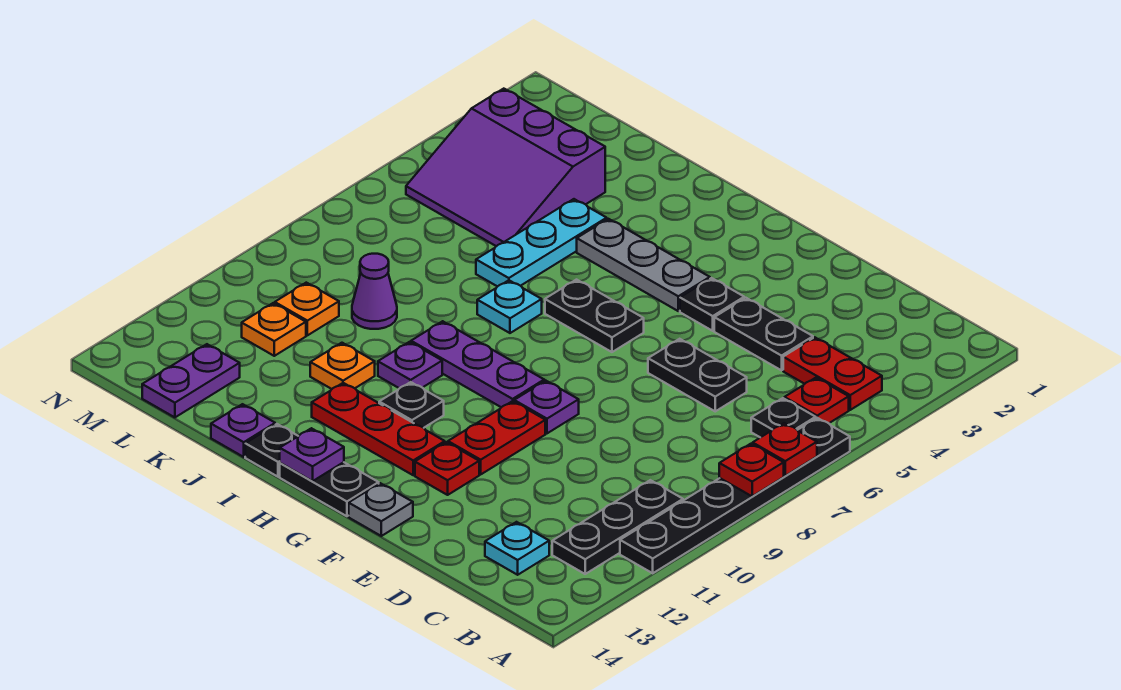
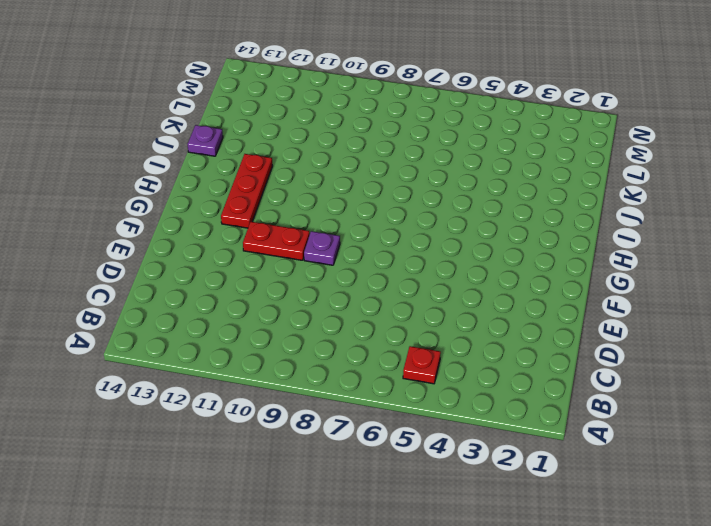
none -> black plate A6:A11 level 1
none -> red plate B4:C4 level 1
none -> black plate B6 level 1
none -> black plate B10:B12 level 1

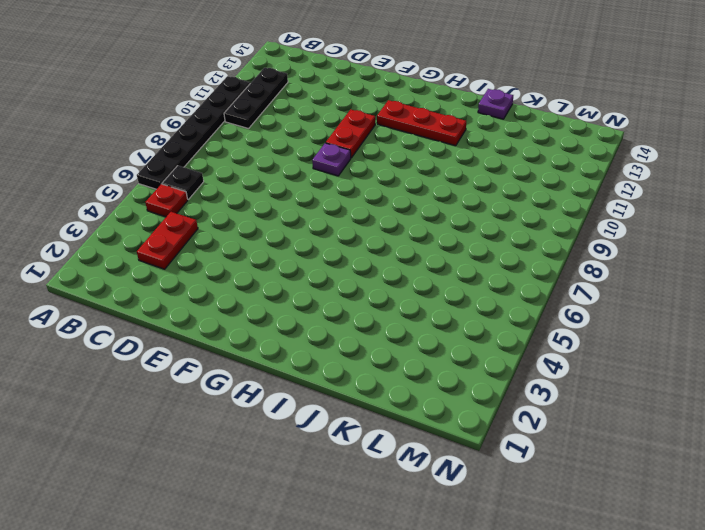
red plate C3:C4 level 1 -> red plate B4:C4 level 1
none -> cyan plate C13 level 1
none -> black plate D4:E4 level 1
none -> black plate D6:E6 level 1
none -> black plate F4 level 1

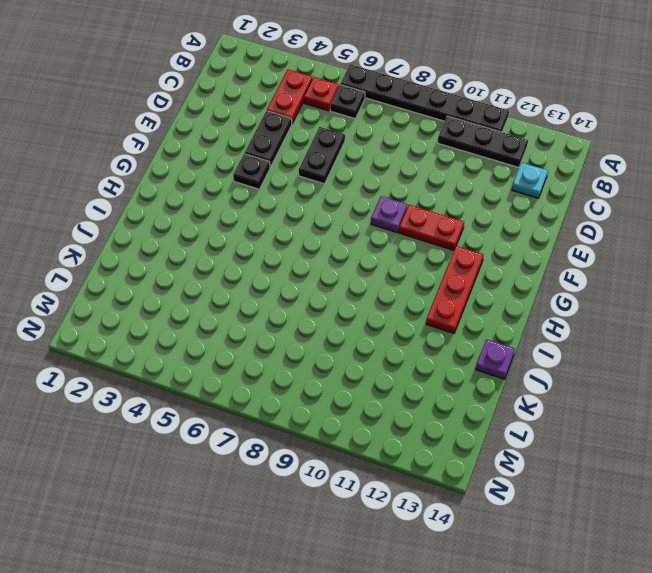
none -> red plate F12 level 1
none -> grey plate F14 level 1
none -> grey plate G4:I4 level 1
none -> black plate G6:H6 level 1

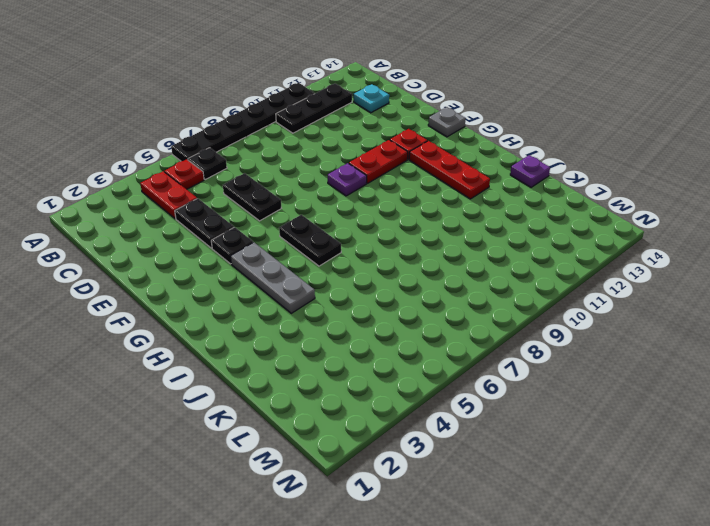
none -> purple plate G9:I9 level 1
none -> black plate G14:H14 level 1
none -> black plate H11 level 1
none -> cyan plate I7 level 1

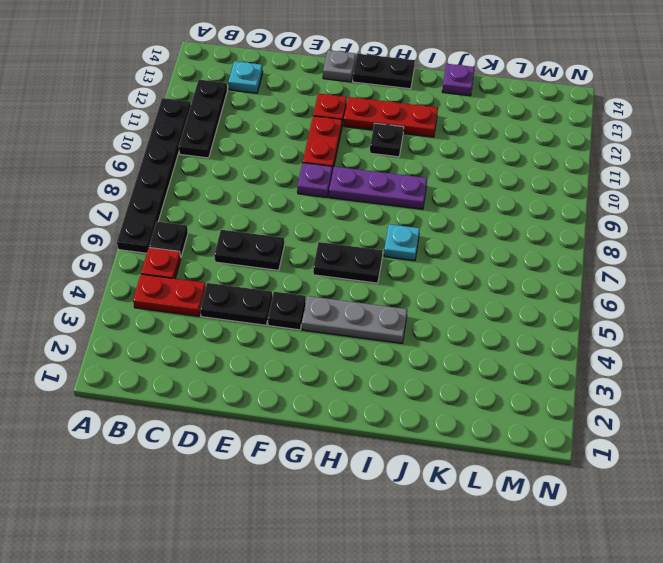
none -> purple plate I10 level 1
none -> black plate I14 level 1
none -> cyan plate J4:J6 level 1
none -> orange plate J11 level 1

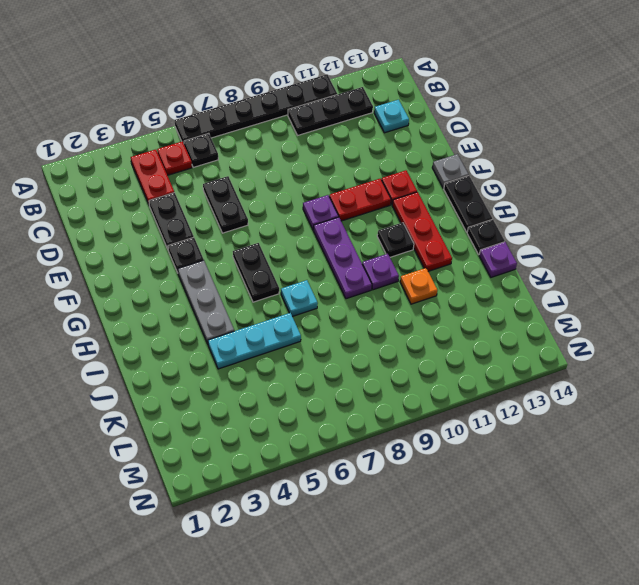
none -> purple slope K3:M5 level 1 top 3
none -> purple cone K9 level 1
none -> orange plate L10 level 1
none -> orange plate L11 level 1

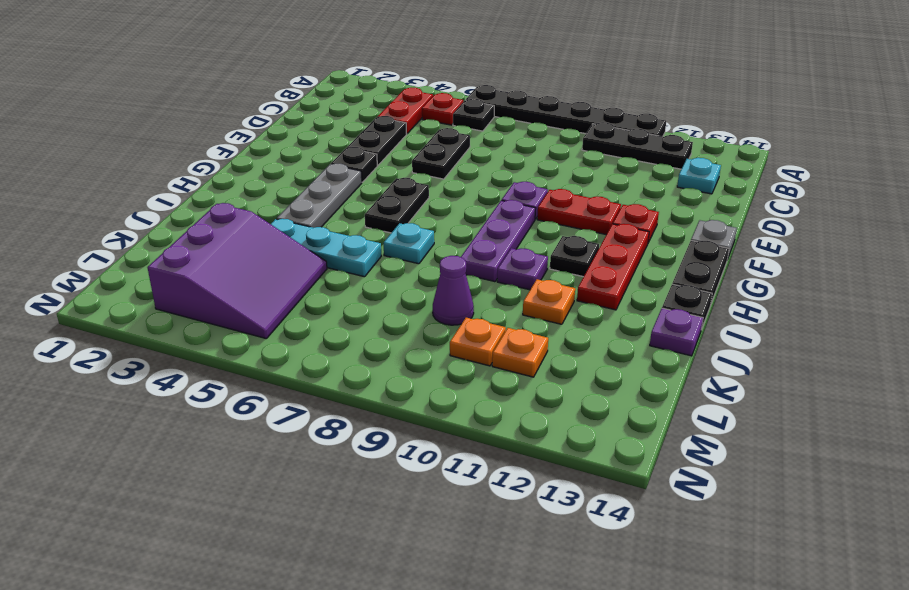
none -> purple plate L13:L14 level 1
none -> red plate A7 level 2
none -> red plate A8 level 2
none -> purple plate H14 level 2

